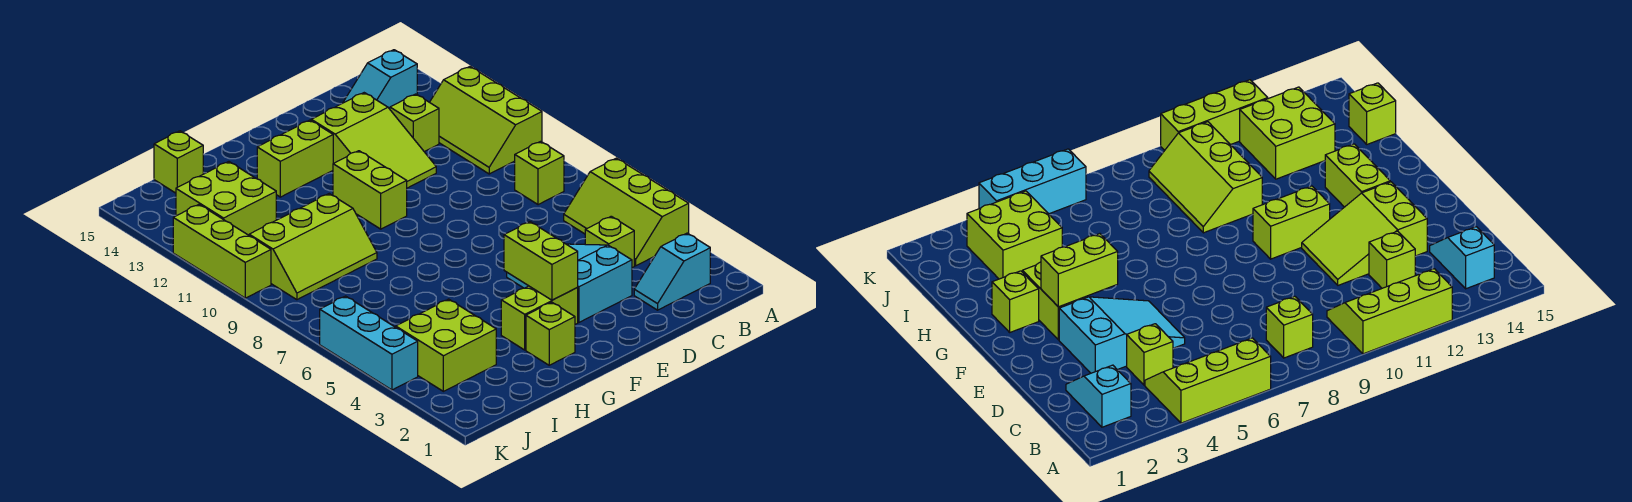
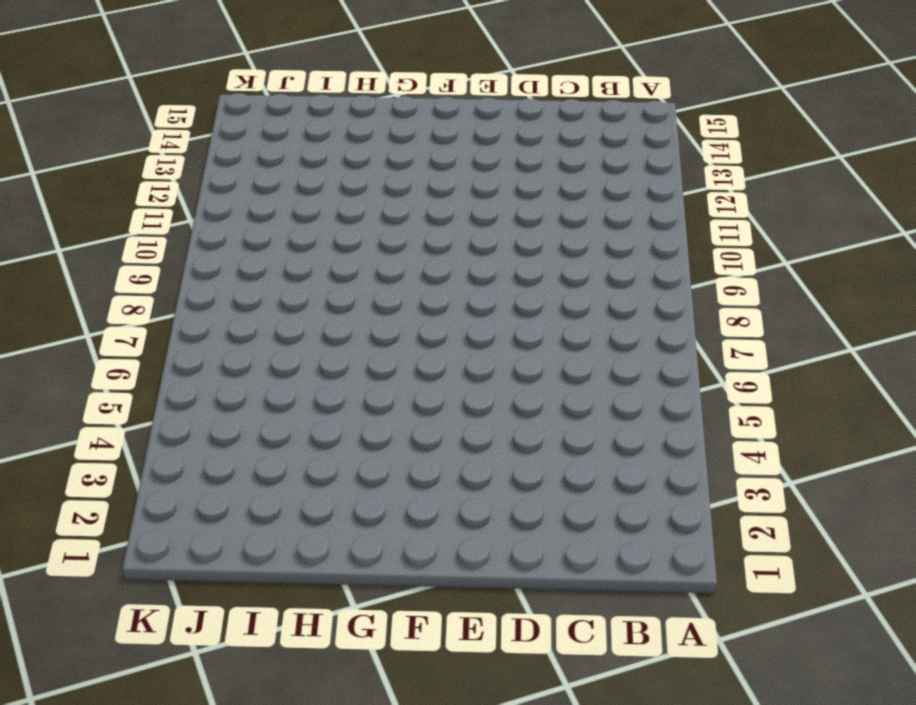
none -> lime slope A4:B6 level 1 top A
none -> lime slope A10:B12 level 1 top A
none -> cyan slope B2:C2 level 1 top B

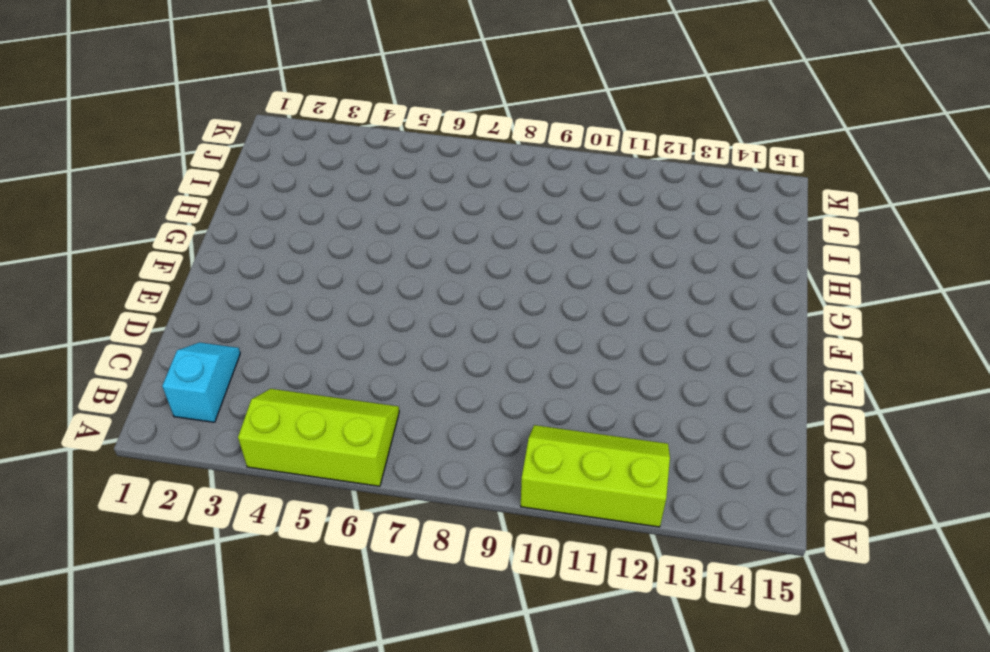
none -> lime brick B8 level 1
none -> cyan slope B14:C14 level 1 top B
none -> lime brick C4 level 1

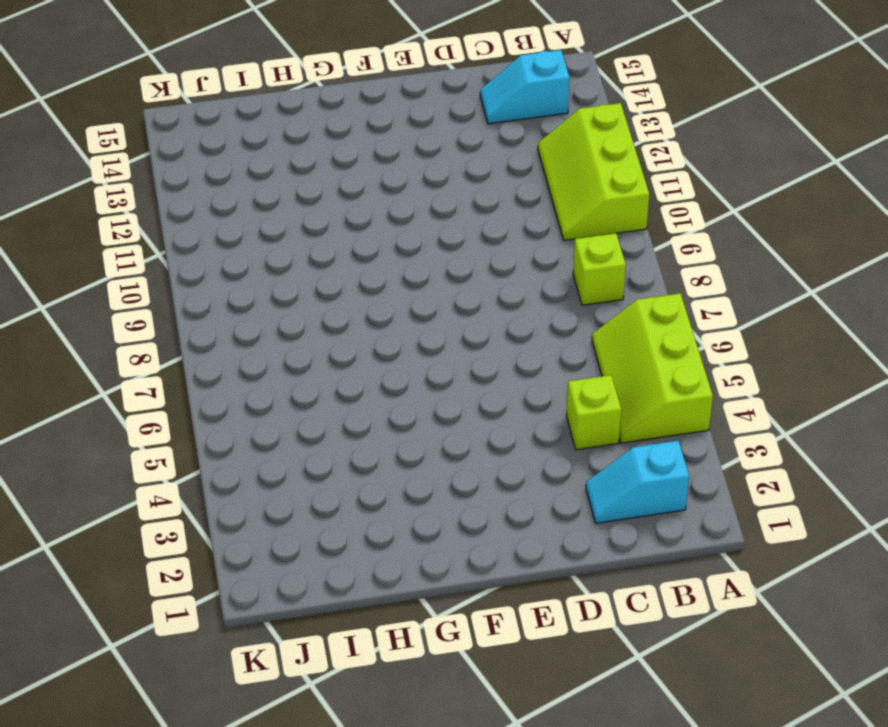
none -> lime brick C12 level 1
none -> cyan slope D3:E5 level 1 top 3
none -> lime slope D11:E13 level 1 top 13

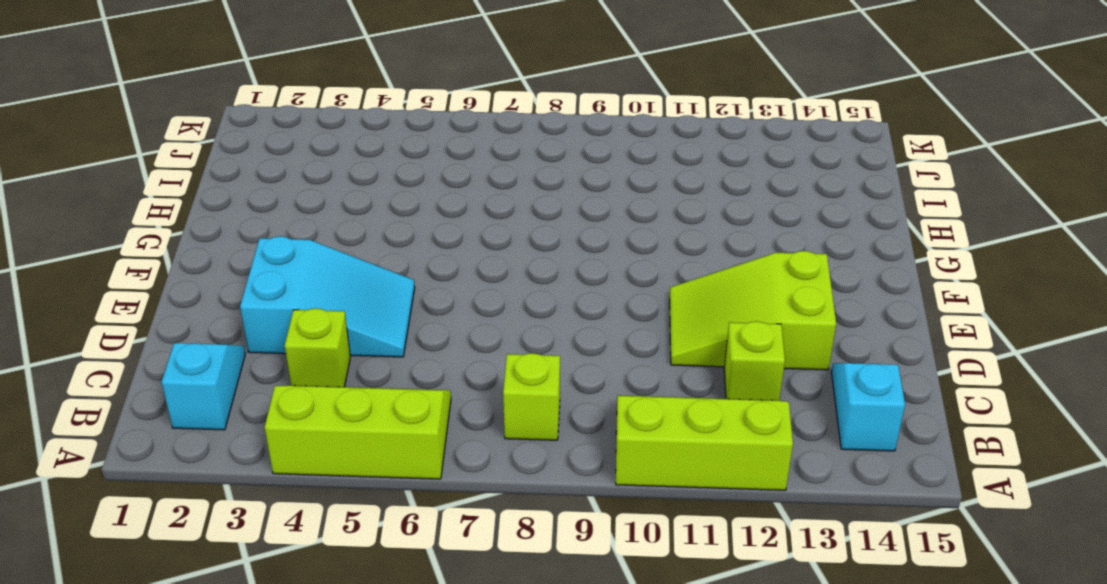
none -> lime brick F3:G3 level 1
none -> lime brick F10:F11 level 1
none -> lime brick F13:G13 level 1

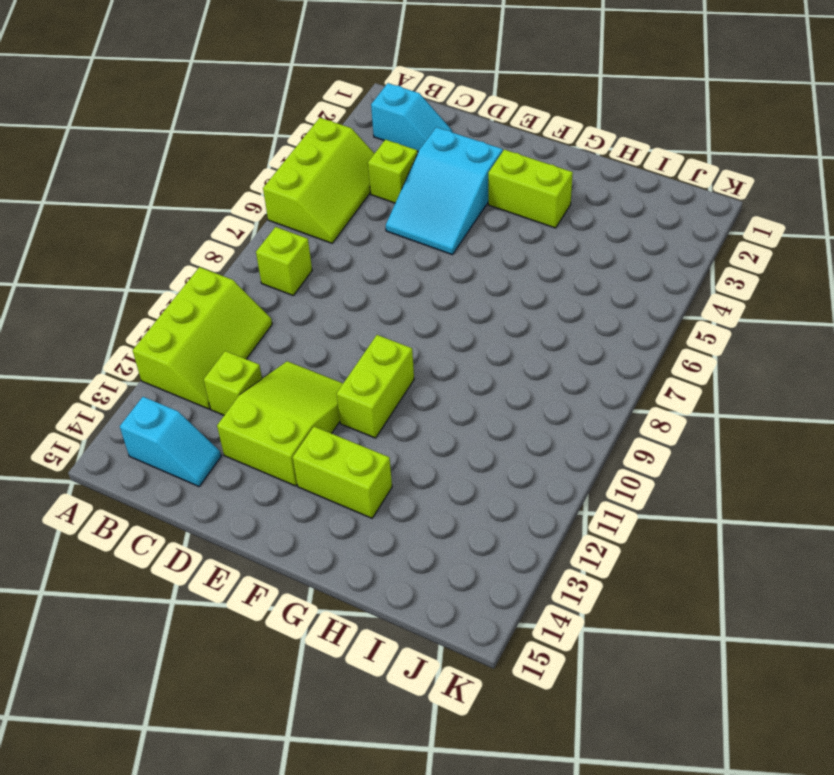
none -> lime brick G2 level 1
none -> lime slope H9:J10 level 1 top 10
none -> lime brick I3:J4 level 1

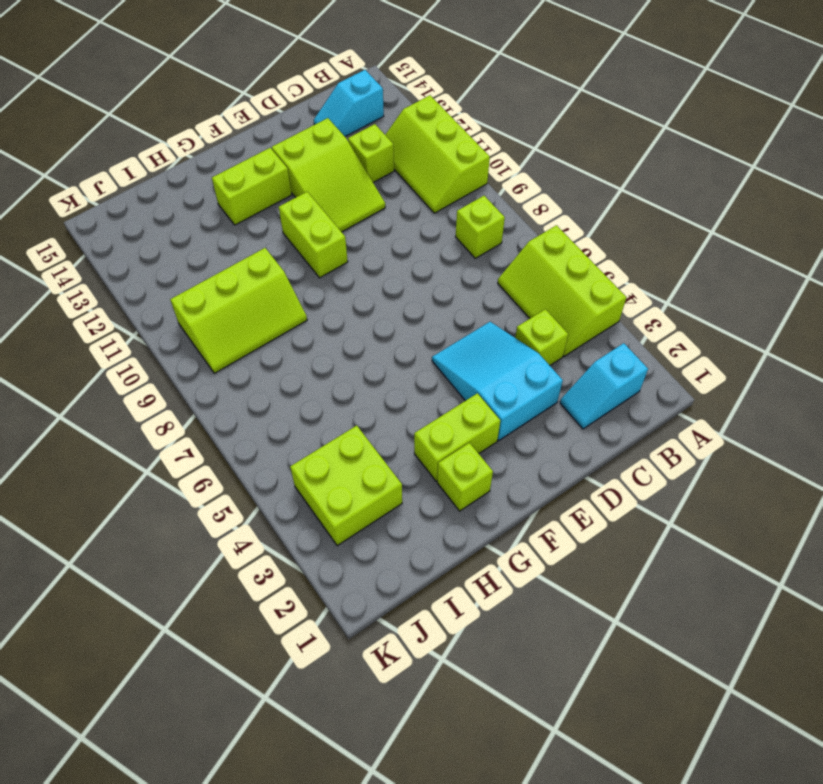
none -> lime brick I12:J13 level 1
none -> lime brick I15 level 1
none -> cyan brick K4:K6 level 1

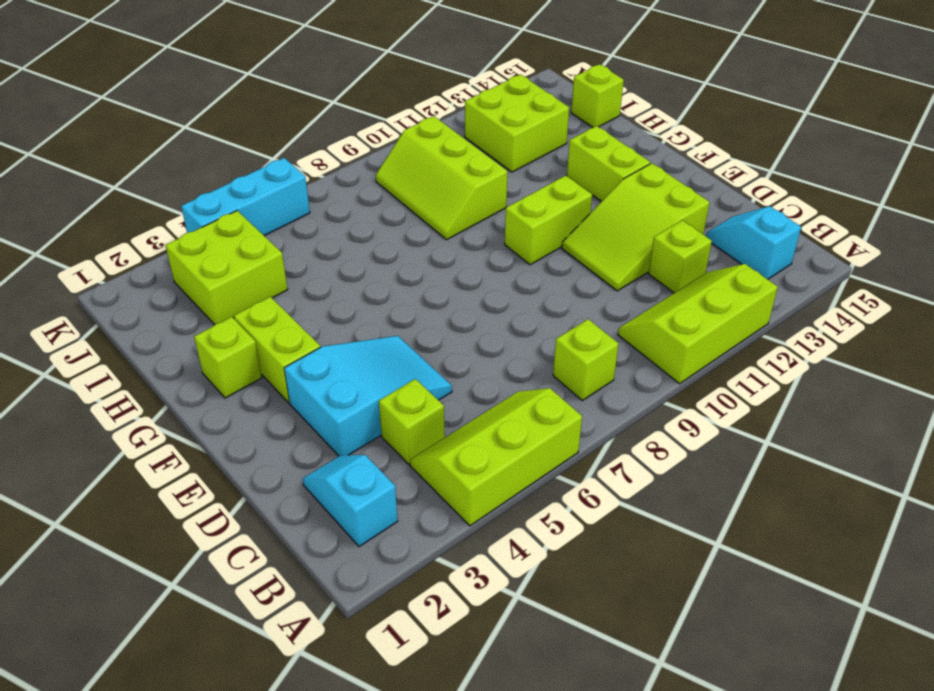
none -> lime brick K10:K12 level 1
none -> lime brick F3:F4 level 2

